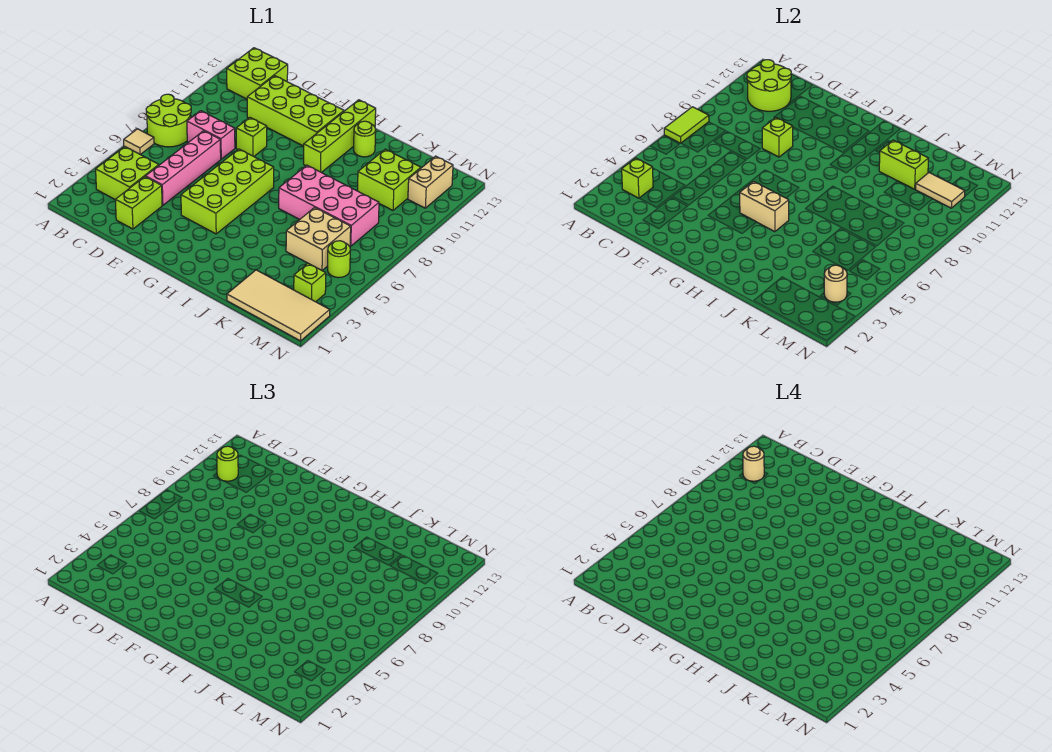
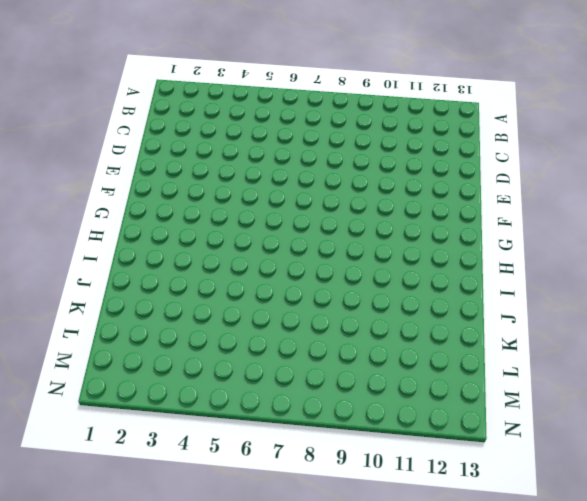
none -> tan tile A6 level 1
none -> lime round brick A7:B8 level 1
none -> lime brick B3:C4 level 1

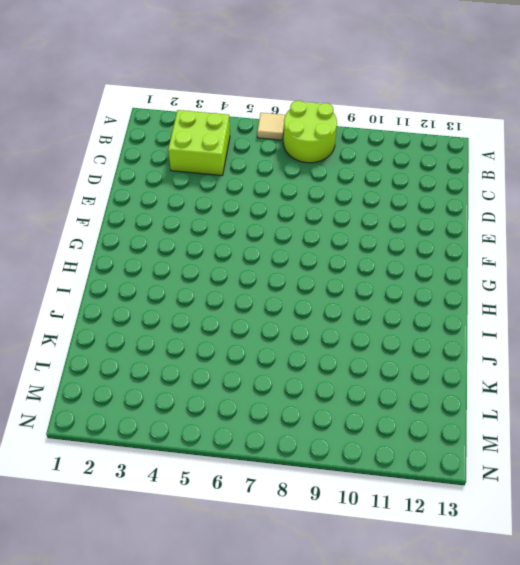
none -> lime brick B12:C13 level 1
none -> pink brick C8:D8 level 1
none -> lime brick D2:D3 level 1

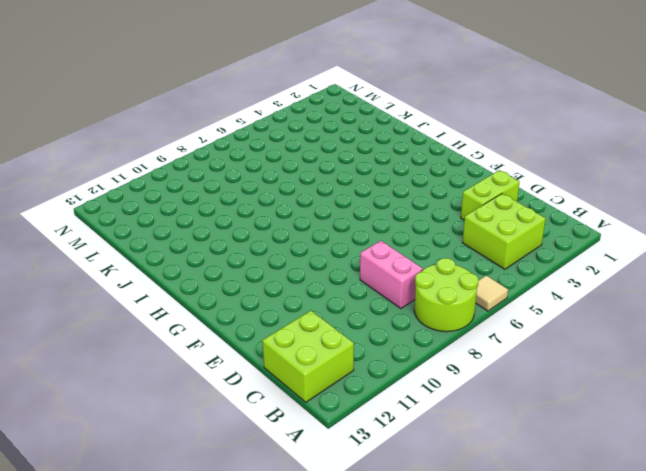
none -> pink brick D4:D7 level 1
none -> lime brick D11:G12 level 1
none -> lime brick E9 level 1

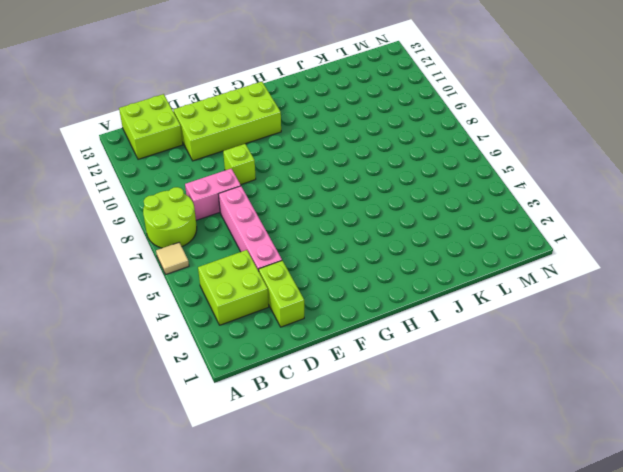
none -> lime brick F4:G7 level 1
none -> lime brick H10:H13 level 1
none -> pink brick I7:L8 level 1

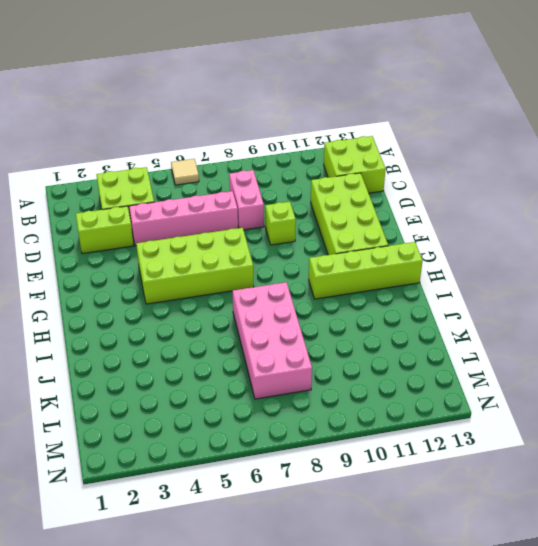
none -> lime round brick A7:B8 level 1
none -> lime round brick I12 level 1
none -> tan tile K1:N2 level 1

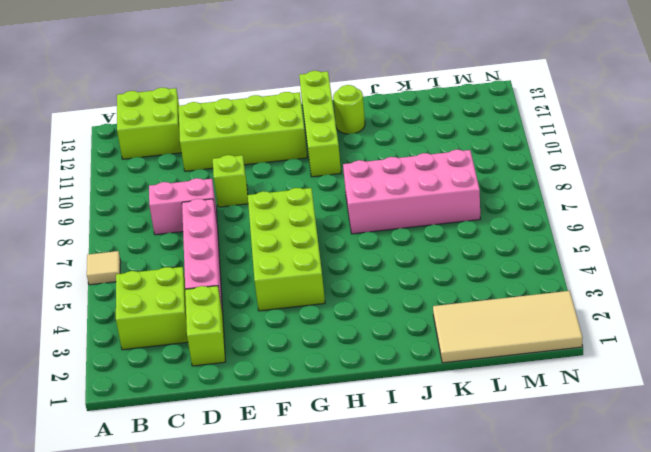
none -> lime round brick A7:B8 level 1
none -> tan brick K5:L6 level 1
none -> lime brick K10:L11 level 1

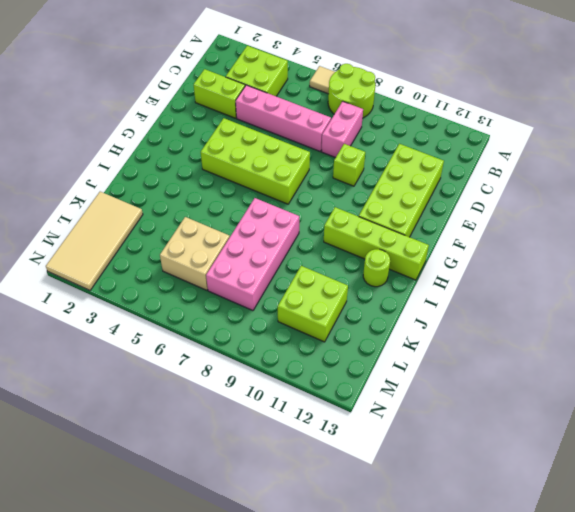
none -> lime brick B12:C13 level 1
none -> lime brick M3 level 1
none -> lime round brick M5 level 1

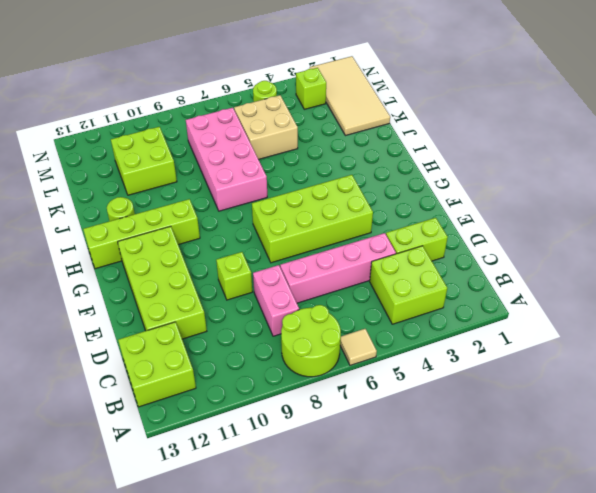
none -> tan brick M11:M12 level 1
none -> lime tile A7:A8 level 2
none -> lime brick B3 level 2

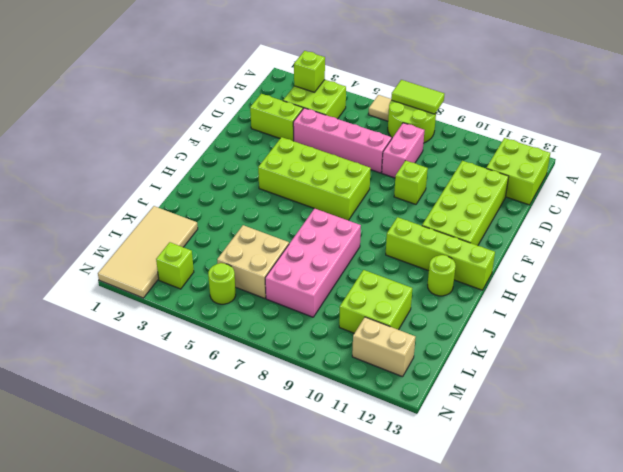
none -> lime round brick B11:C12 level 2
none -> lime brick E9 level 2
none -> tan brick G5:H5 level 2

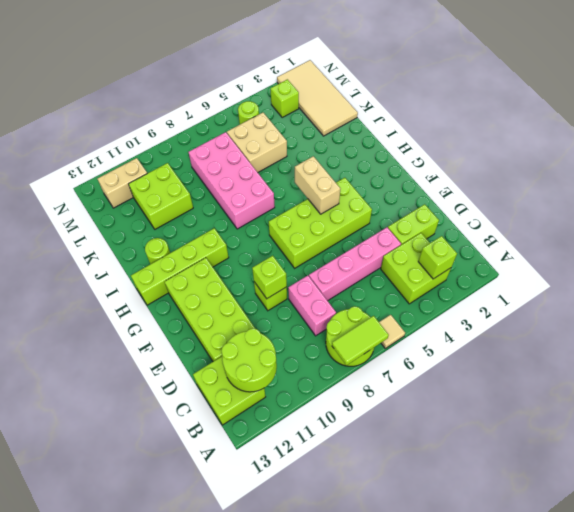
none -> lime brick J11:K11 level 2
none -> tan tile L11:M11 level 2
none -> tan round brick M3 level 2

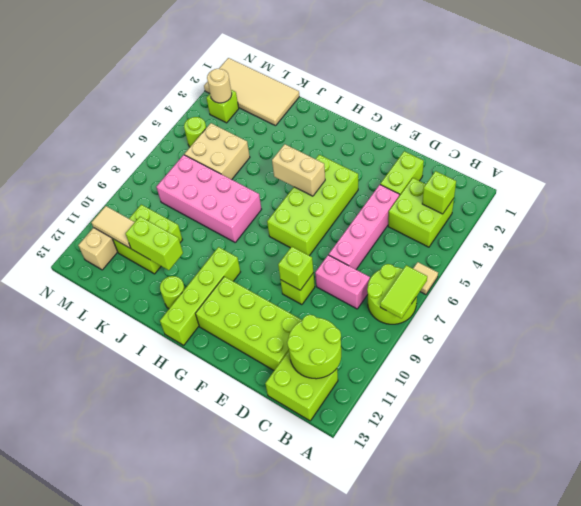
none -> lime round brick B11 level 3
none -> tan round brick B11 level 4

